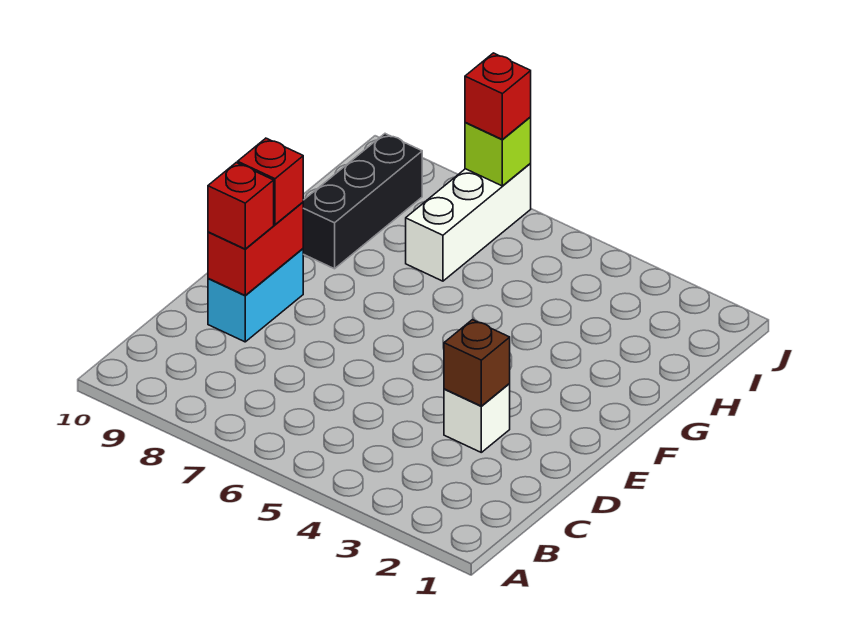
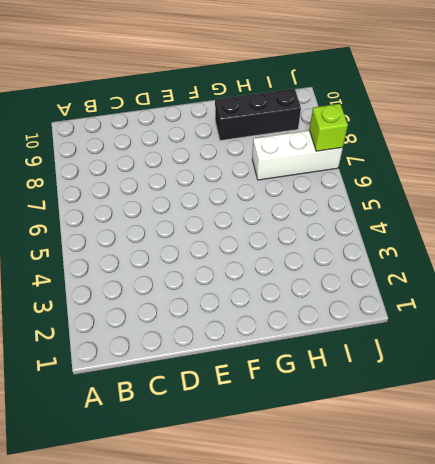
none -> white brick D3 level 1
none -> cyan brick D9:E9 level 1

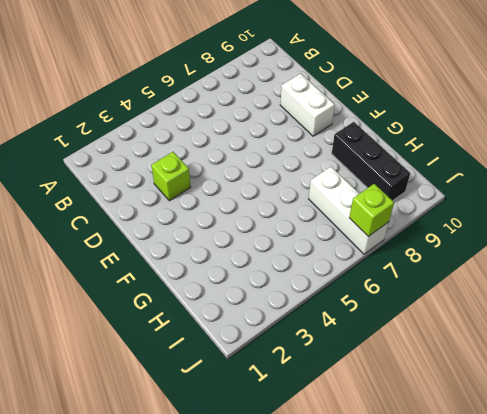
lime brick D3 level 1 -> white brick D3 level 1
white brick D9:E9 level 1 -> cyan brick D9:E9 level 1
none -> brown brick D3 level 2
none -> red brick D9:E9 level 2

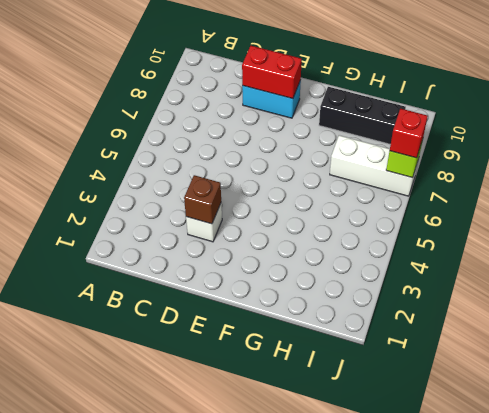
none -> red brick D9 level 3
none -> red brick E9 level 3

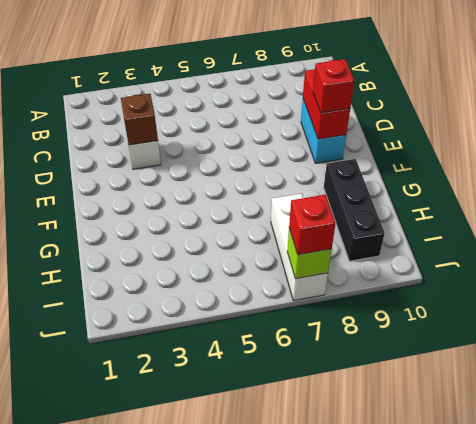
none -> red brick D9 level 3

